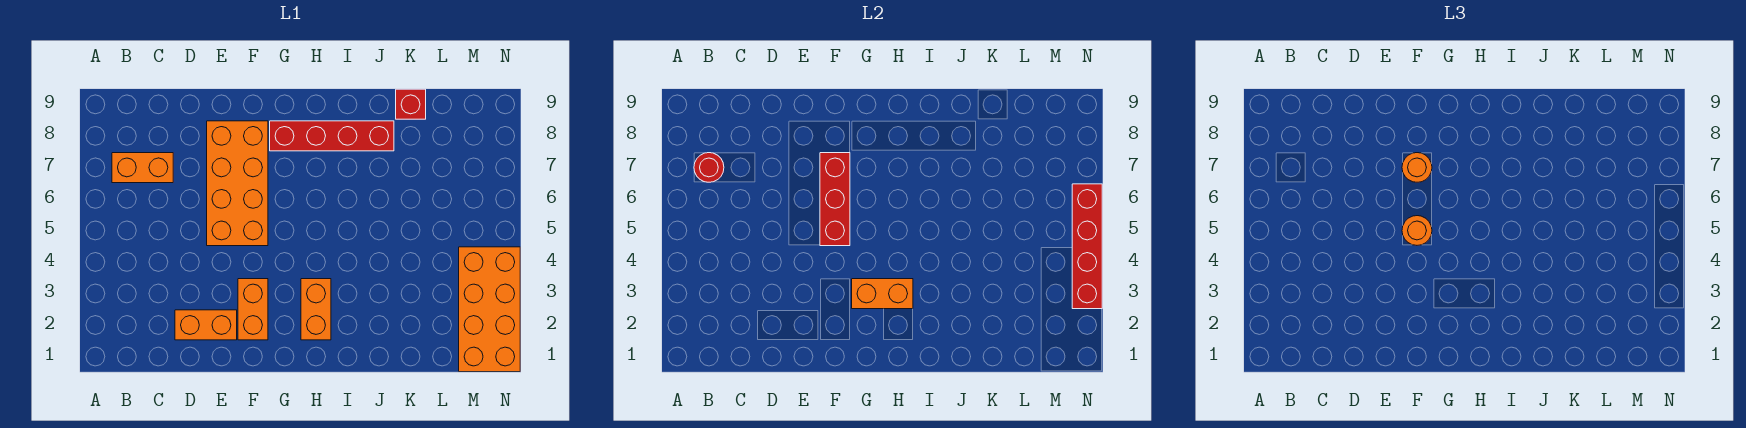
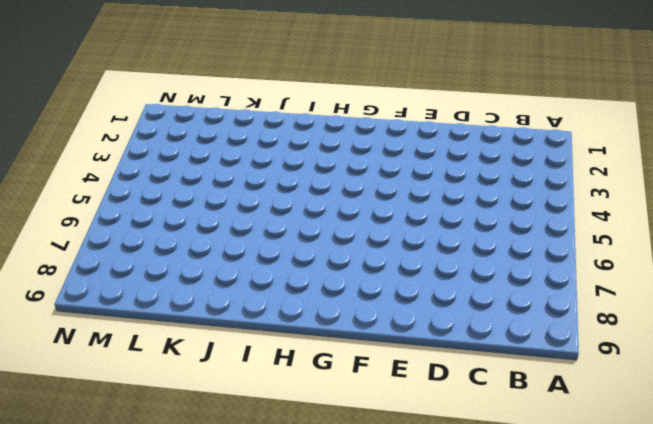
none -> orange brick B7:C7 level 1
none -> orange brick D2:E2 level 1
none -> orange brick E5:F8 level 1

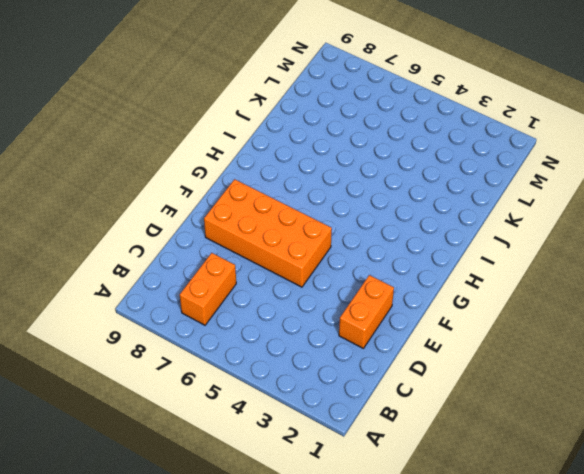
none -> orange brick F2:F3 level 1
none -> red brick G8:J8 level 1
none -> orange brick H2:H3 level 1

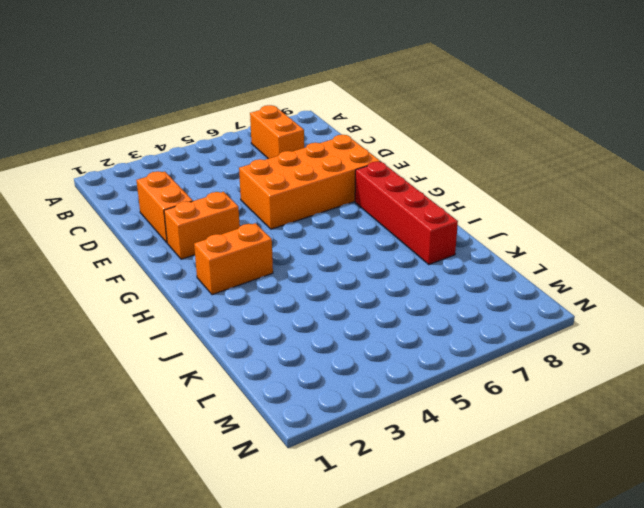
none -> red brick K9 level 1
none -> orange brick M1:N4 level 1
none -> red round brick B7 level 2

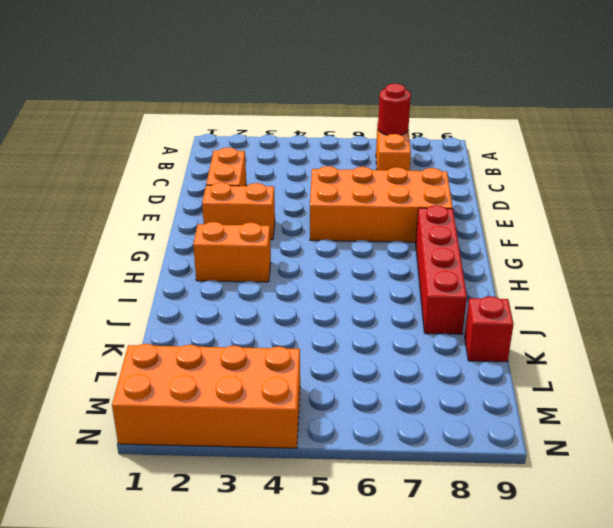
none -> red brick F5:F7 level 2
none -> orange brick G3:H3 level 2
none -> red brick N3:N6 level 2

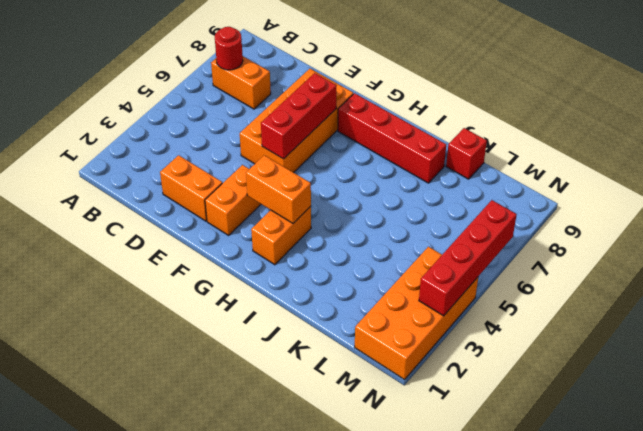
none -> orange round brick F5 level 3
none -> orange round brick F7 level 3

